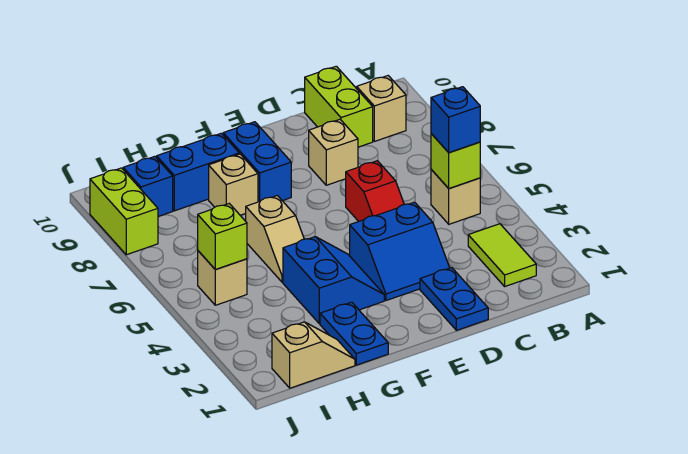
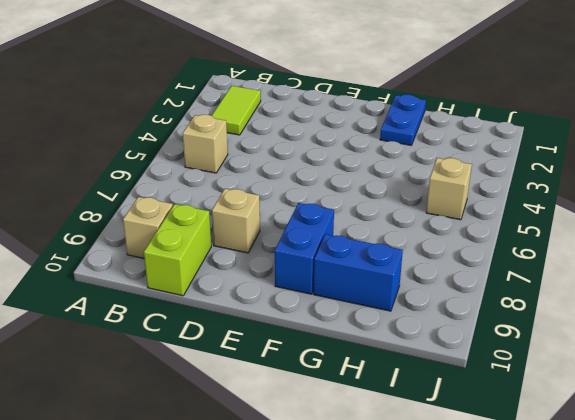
none -> blue plate D1:D2 level 1
none -> blue slope D3:E4 level 1 top 4
none -> red slope D5:D6 level 1 top 6

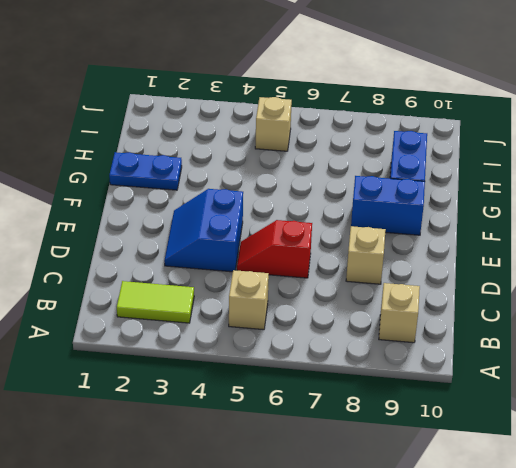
none -> lime brick C9:C10 level 1
none -> blue plate D1:D2 level 1
none -> blue slope F3:G4 level 1 top G

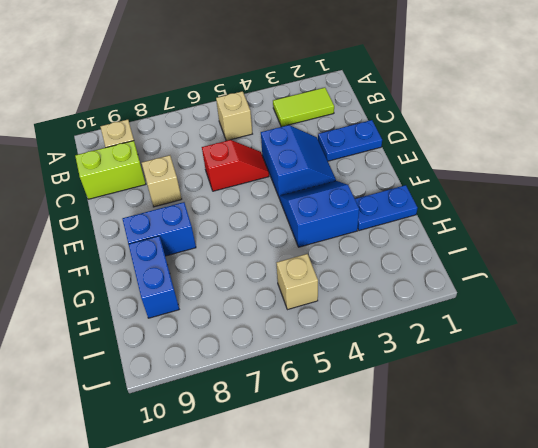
none -> tan slope G5:G6 level 1 top 6
none -> tan brick G8 level 1
none -> tan slope H1:I1 level 1 top I

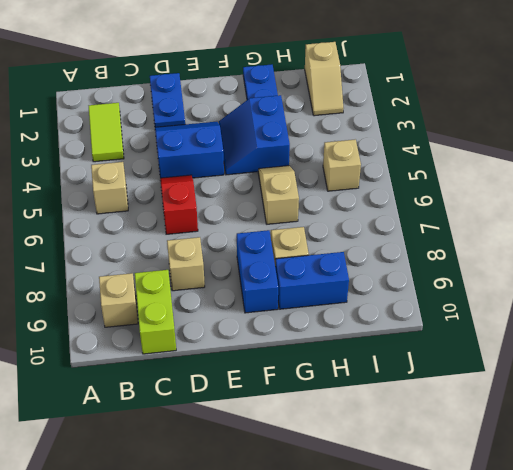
tan slope I1:I2 level 1 top 1 -> tan slope H1:I1 level 1 top I
none -> blue brick I9 level 1
none -> lime brick J8:J9 level 1
none -> lime brick B5 level 2

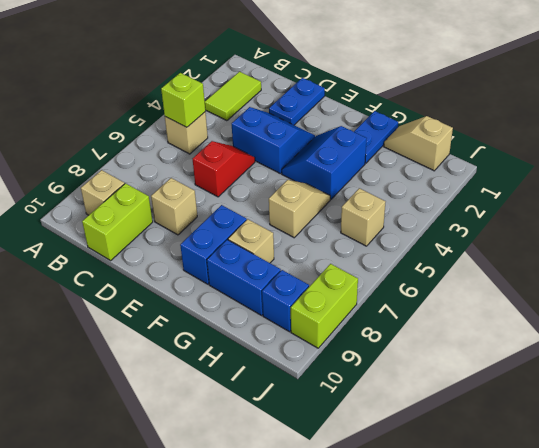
none -> lime brick I5 level 2
none -> blue brick B5 level 3

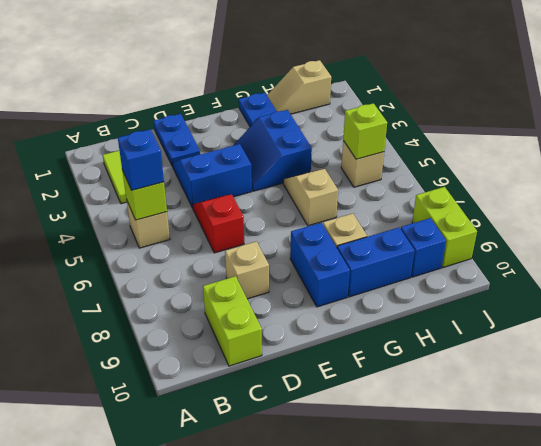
none -> tan brick B9 level 1

